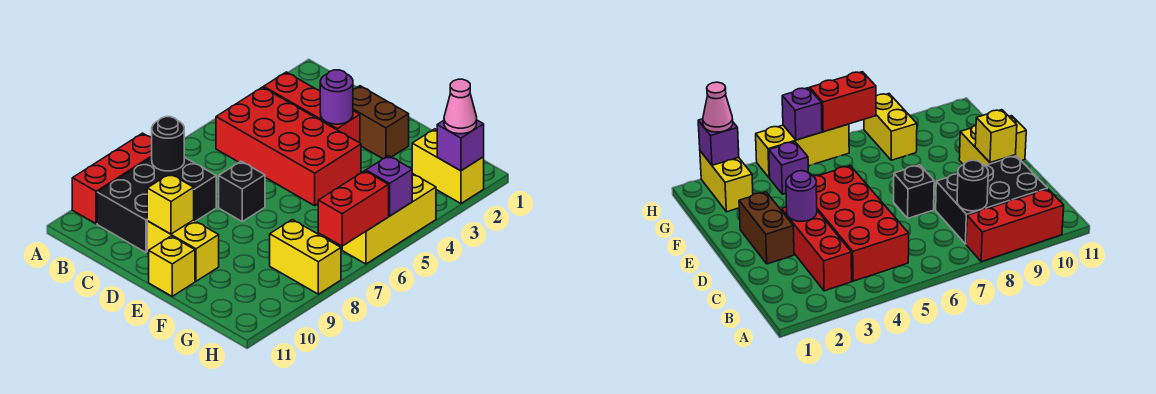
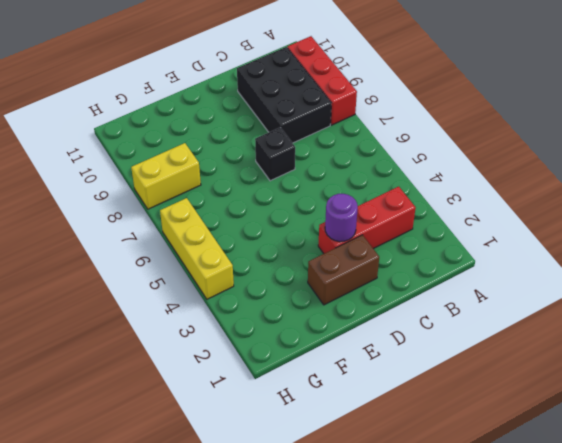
none -> red brick B4:E5 level 1
none -> yellow brick D10:E10 level 1
none -> yellow brick E11 level 1

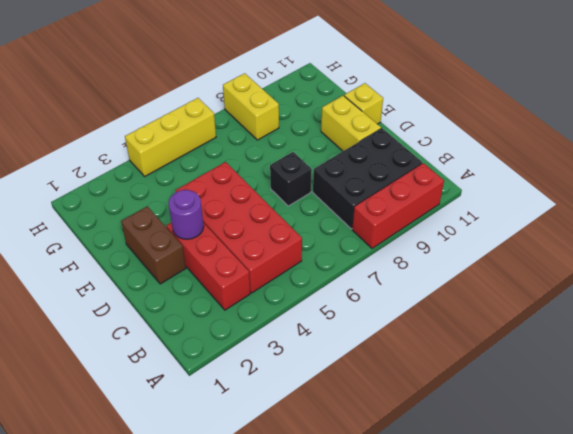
none -> yellow brick G2:H2 level 1
none -> purple brick G4 level 1
none -> black round brick B8 level 2

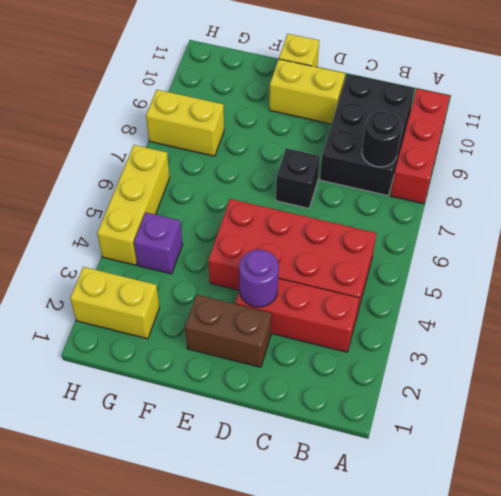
none -> yellow brick D10 level 2
none -> purple brick H2 level 2
none -> purple brick H5 level 2

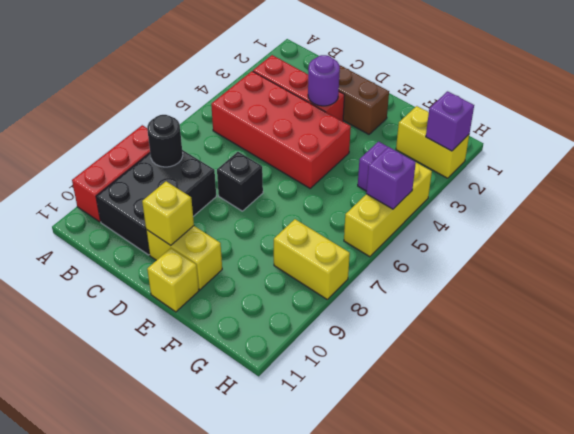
none -> red brick H6:H7 level 2
none -> pink cone H2 level 3

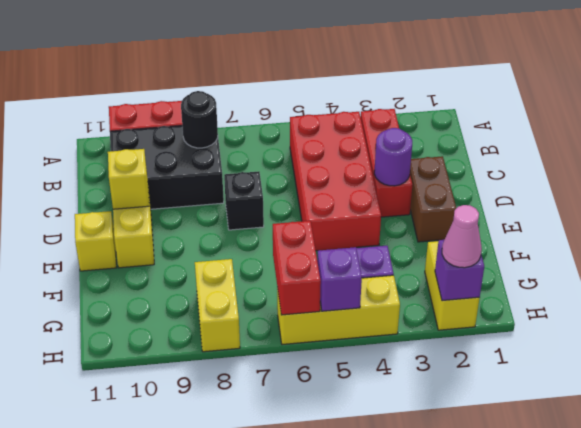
red brick G6:H6 level 2 -> red brick H6:H7 level 2

